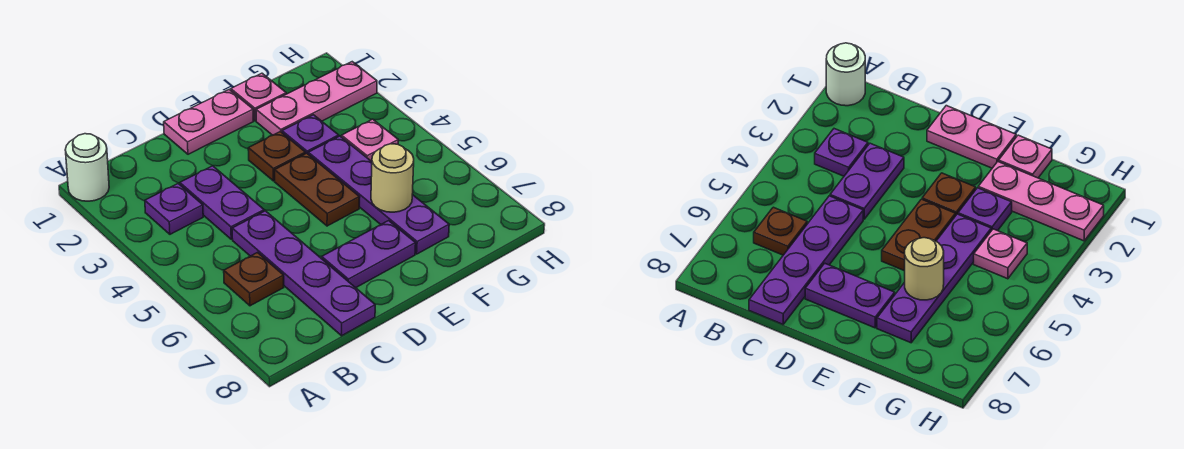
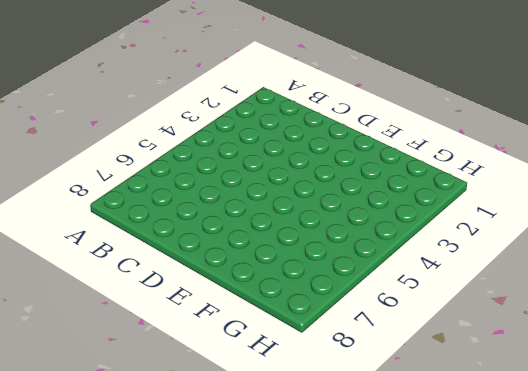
none -> white round brick A1 level 1
none -> purple plate B3 level 1
none -> brown plate B6 level 1

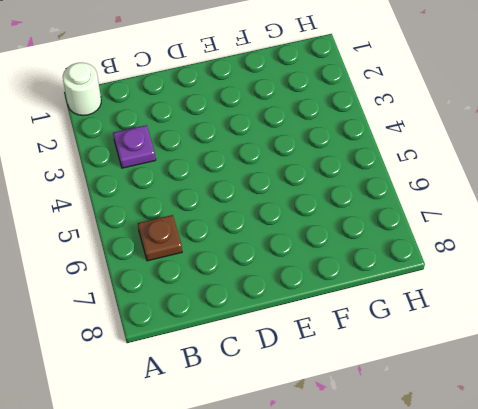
none -> purple plate C3:C4 level 1
none -> purple plate C5:C8 level 1
none -> pink plate D1:E1 level 1

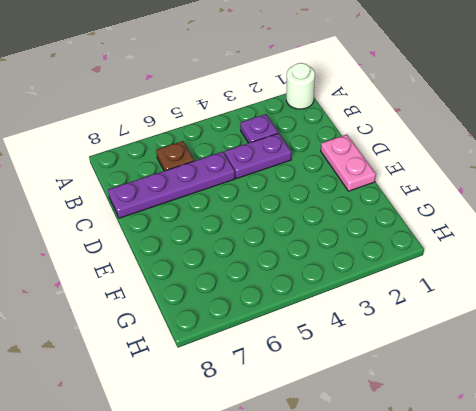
none -> purple plate D7:E7 level 1
none -> brown plate E3 level 1
none -> brown plate E4:E5 level 1

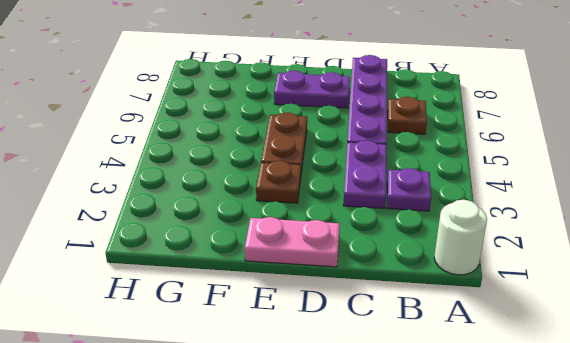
none -> pink plate F1 level 1
none -> pink plate F2:H2 level 1
none -> purple plate F3 level 1

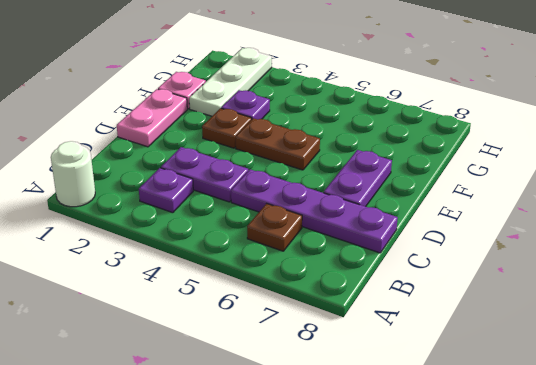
white plate F2:H2 level 1 -> pink plate F2:H2 level 1
none -> purple plate F4:F7 level 1
none -> pink plate G4 level 1
none -> tan round brick F6 level 2

